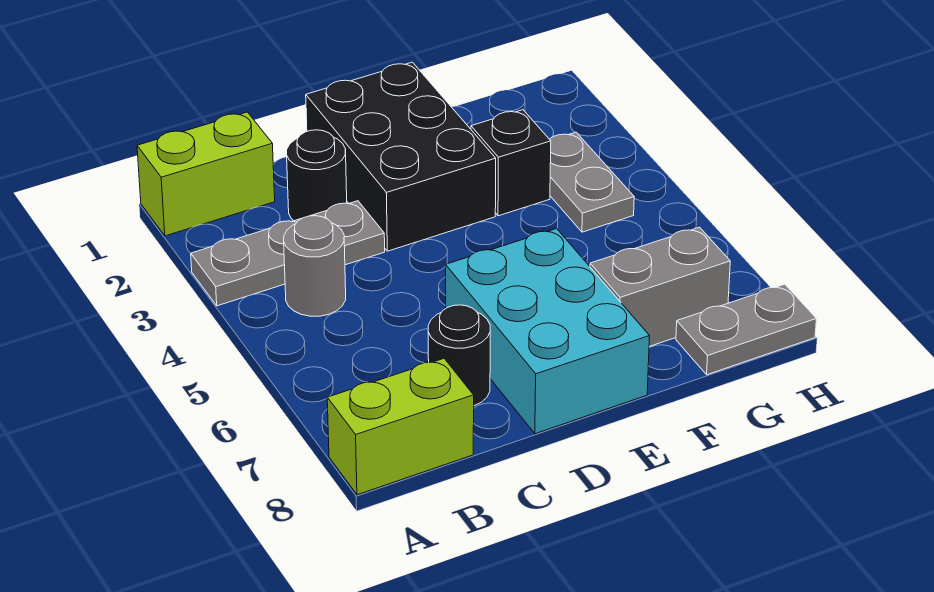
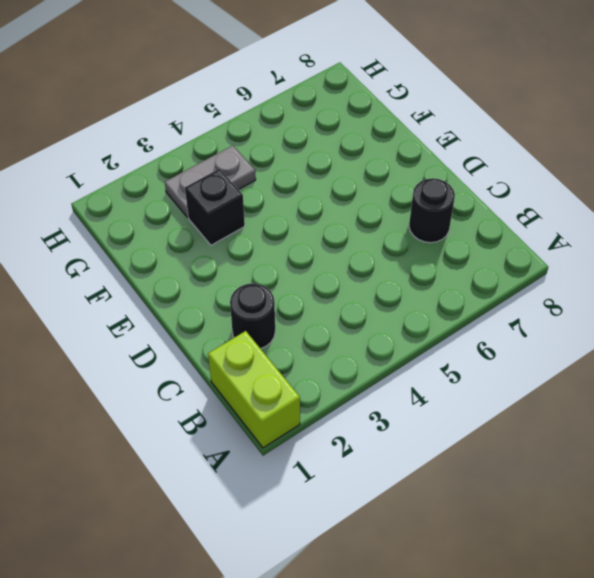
none -> grey plate A3:C3 level 1
none -> lime brick A8:B8 level 1
none -> grey round brick B4 level 1

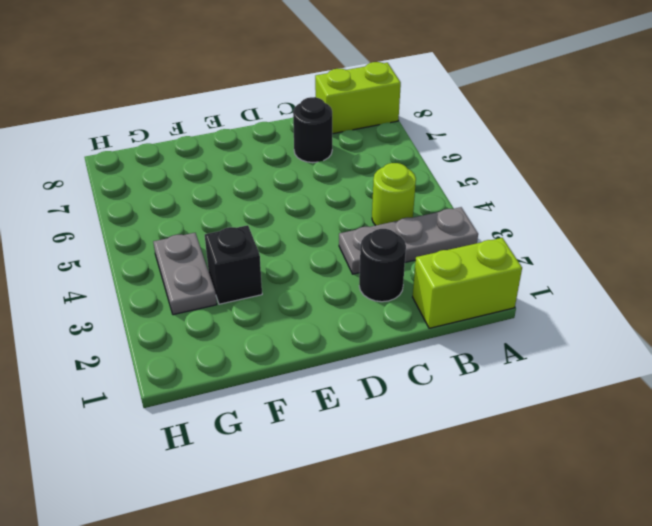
lime round brick B4 level 1 -> grey round brick B4 level 1
none -> black brick D1:E3 level 1
none -> cyan brick D6:E8 level 1
none -> grey brick F7:G7 level 1

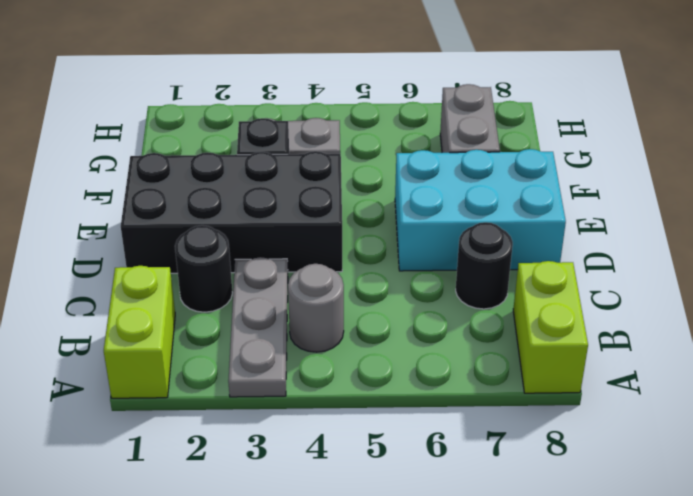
black brick D1:E4 level 1 -> black brick D1:E3 level 1
none -> grey plate G8:H8 level 1

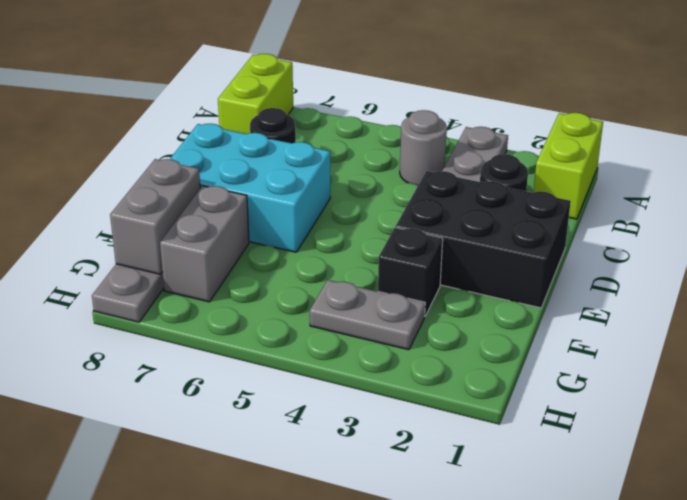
grey brick F8:G8 level 2 -> none

